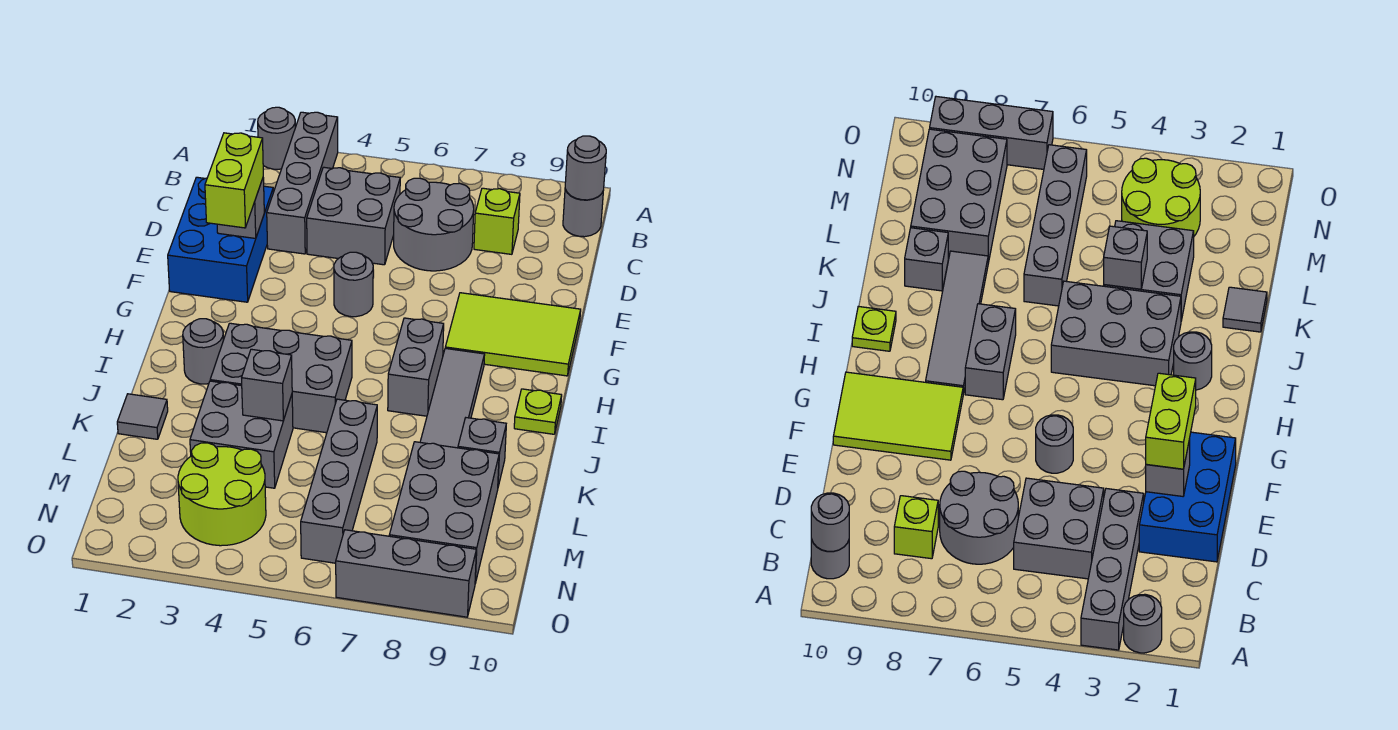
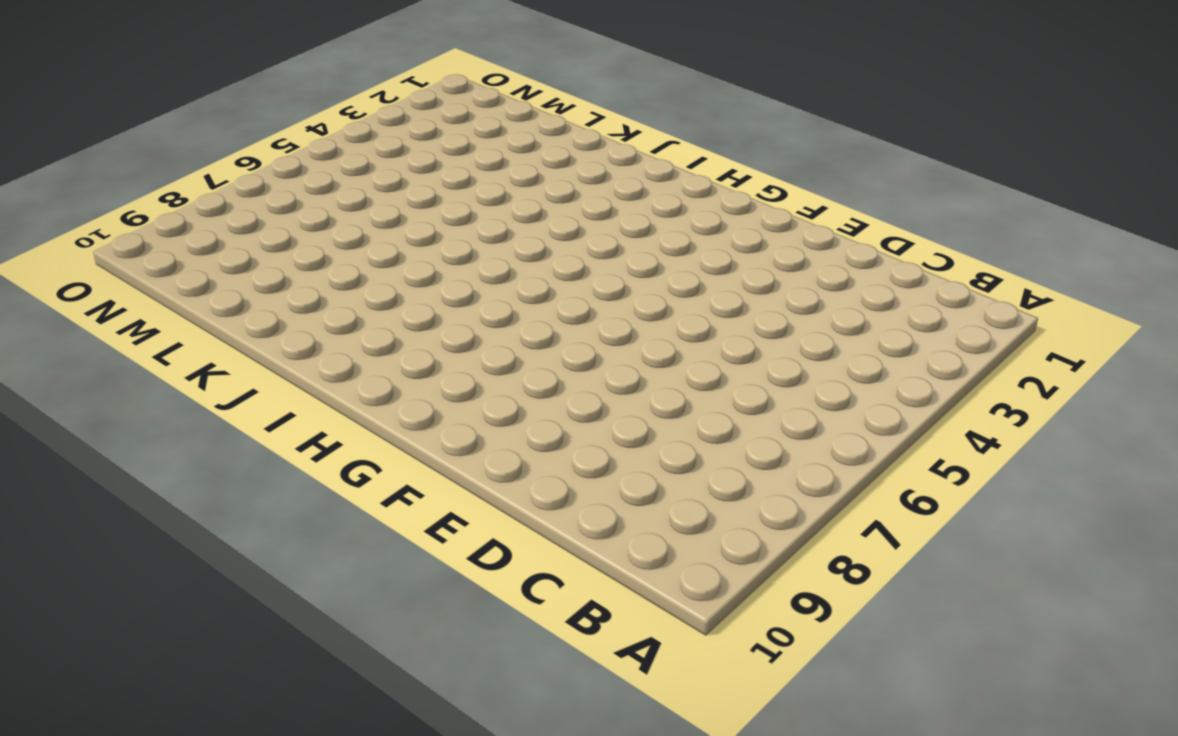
none -> grey round brick A2 level 1
none -> grey brick A3:D3 level 1
none -> grey round brick B10 level 1

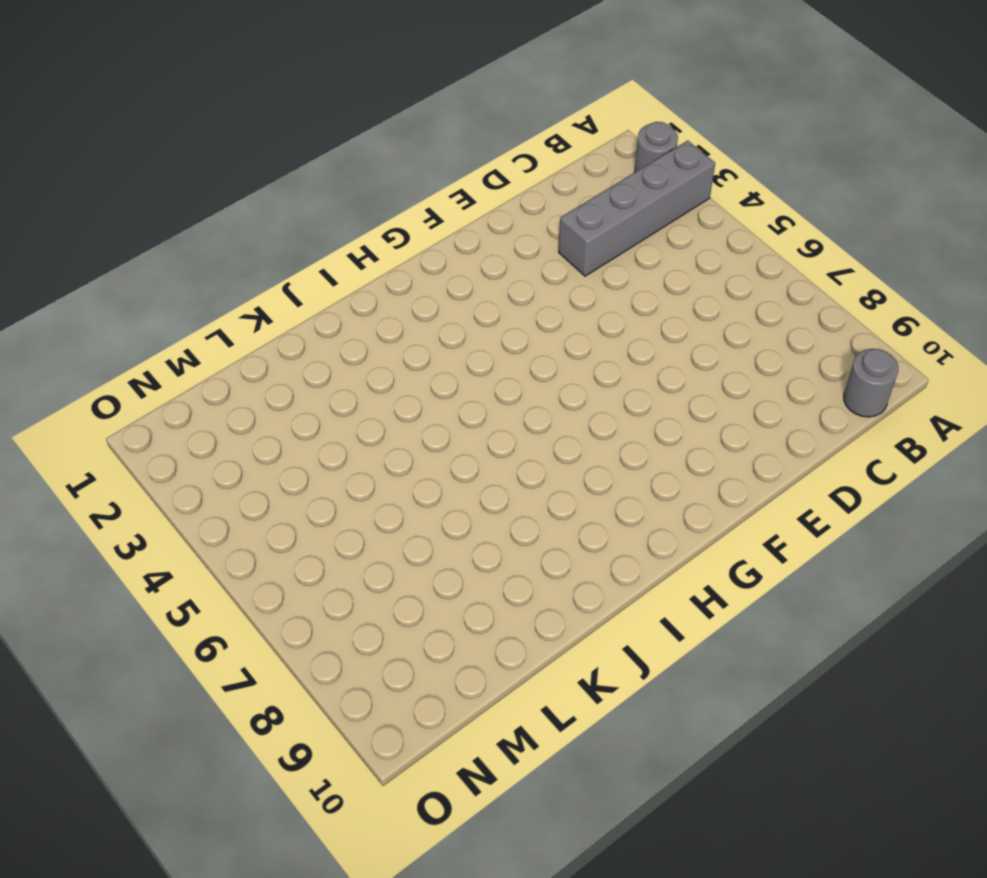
none -> grey brick C4:D5 level 1
none -> grey round brick C6:D7 level 1
none -> lime brick C8 level 1

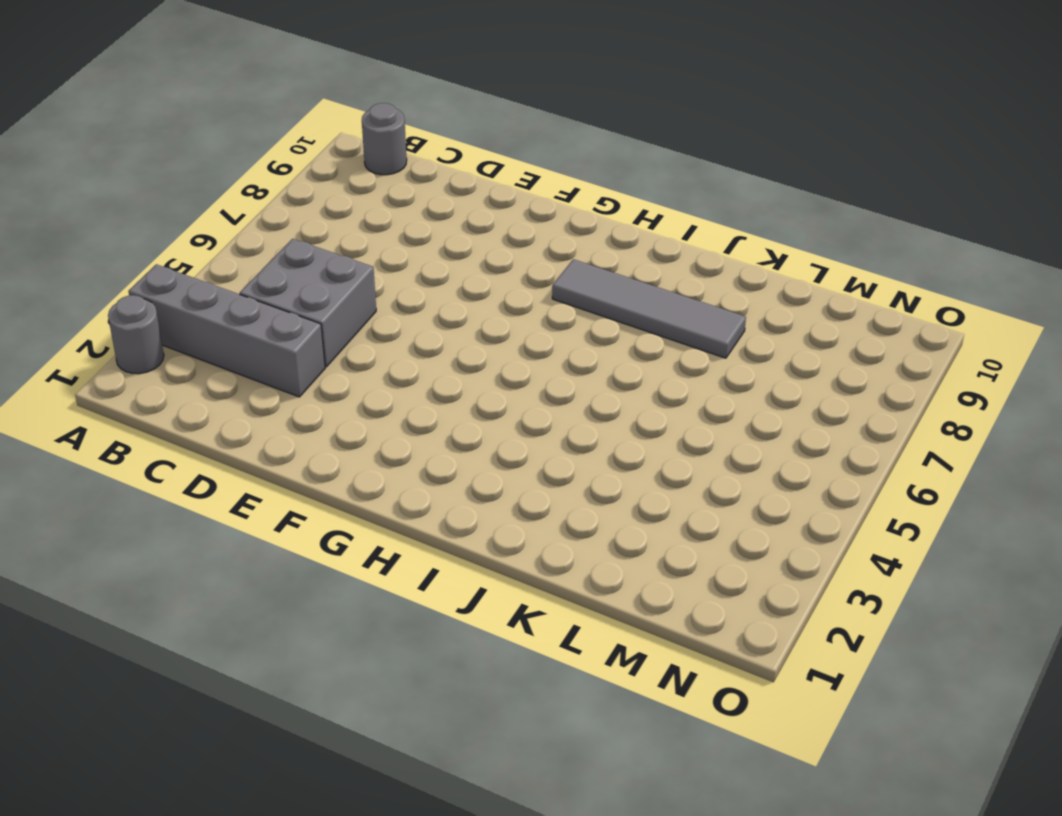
none -> grey round brick C6:D7 level 1
none -> lime brick C8 level 1
none -> blue brick D1:F2 level 1

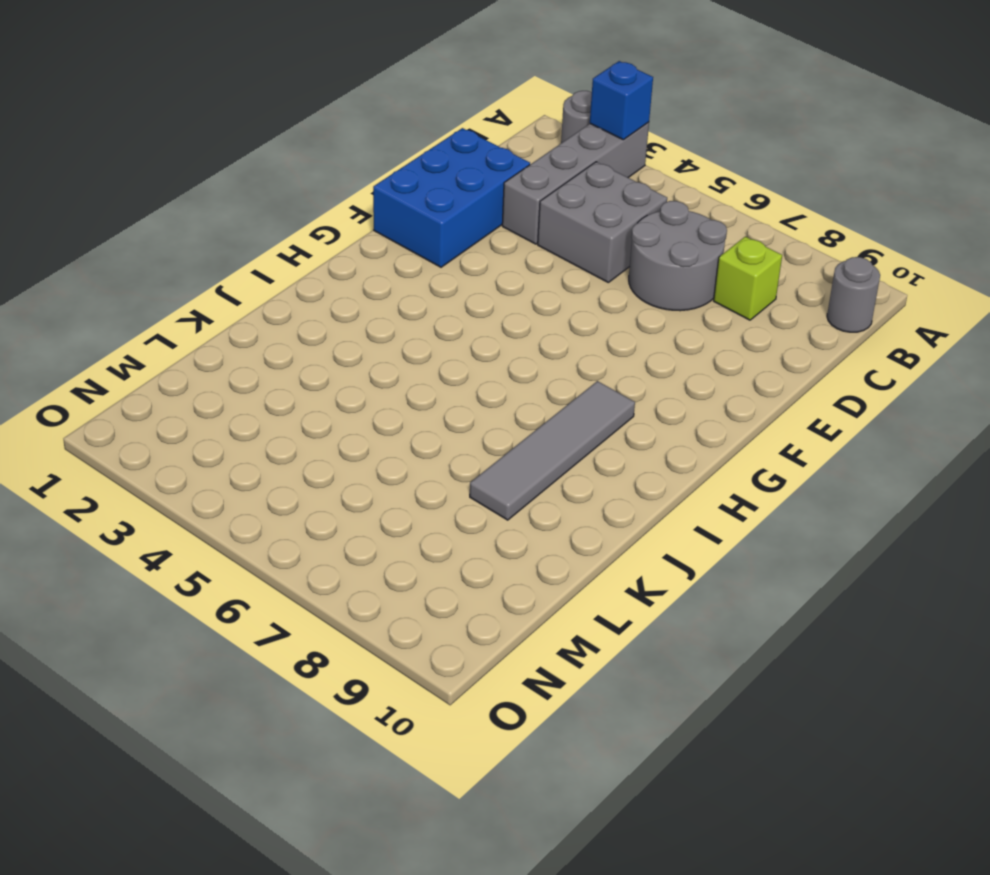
blue brick A3 level 2 -> none
none -> grey round brick F5 level 1
none -> lime tile F8:G10 level 1
none -> grey brick H7:I7 level 1

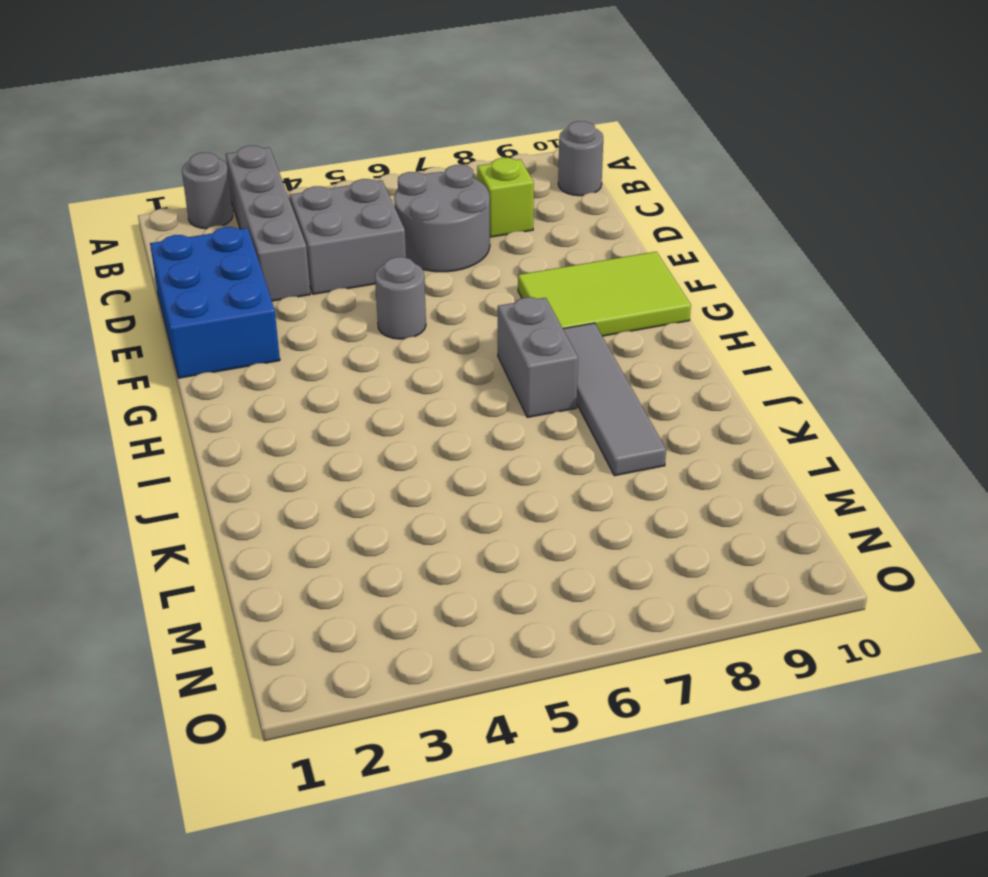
none -> grey round brick I2 level 1
none -> grey brick I3:J5 level 1
none -> lime plate I10 level 1

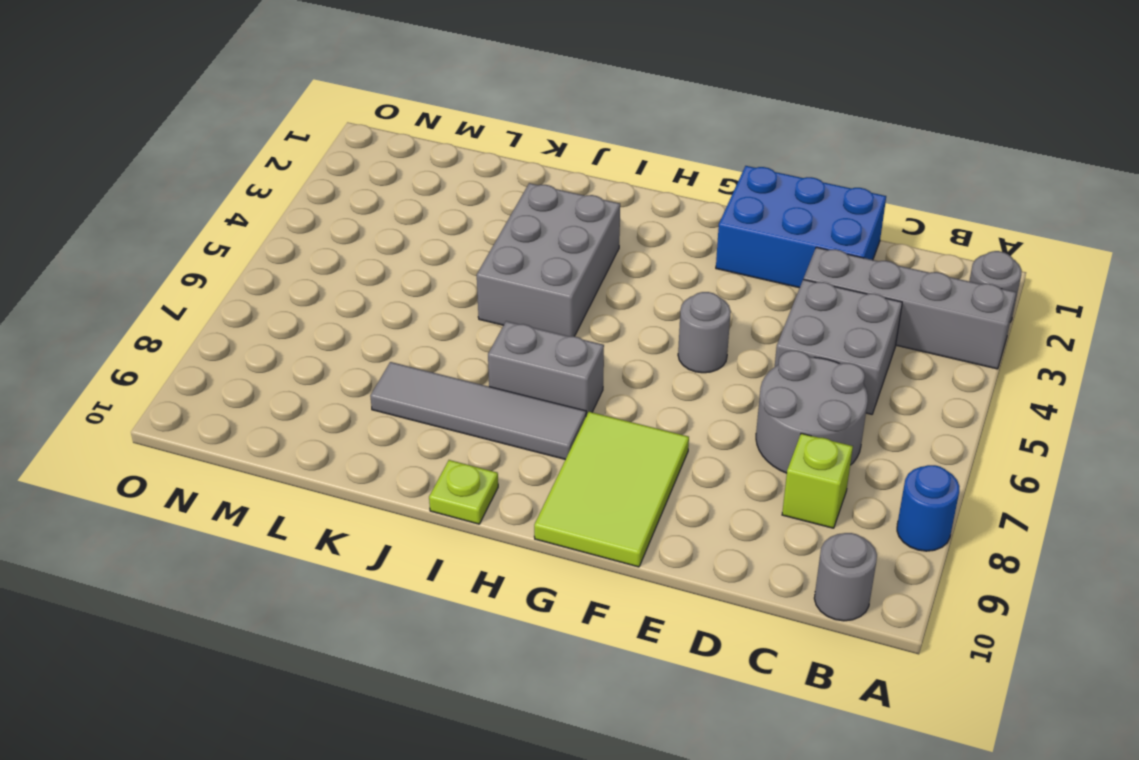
blue round brick A8 level 1 -> none
none -> grey round brick I2 level 1
none -> grey tile K1 level 1
none -> grey brick K3:L4 level 1

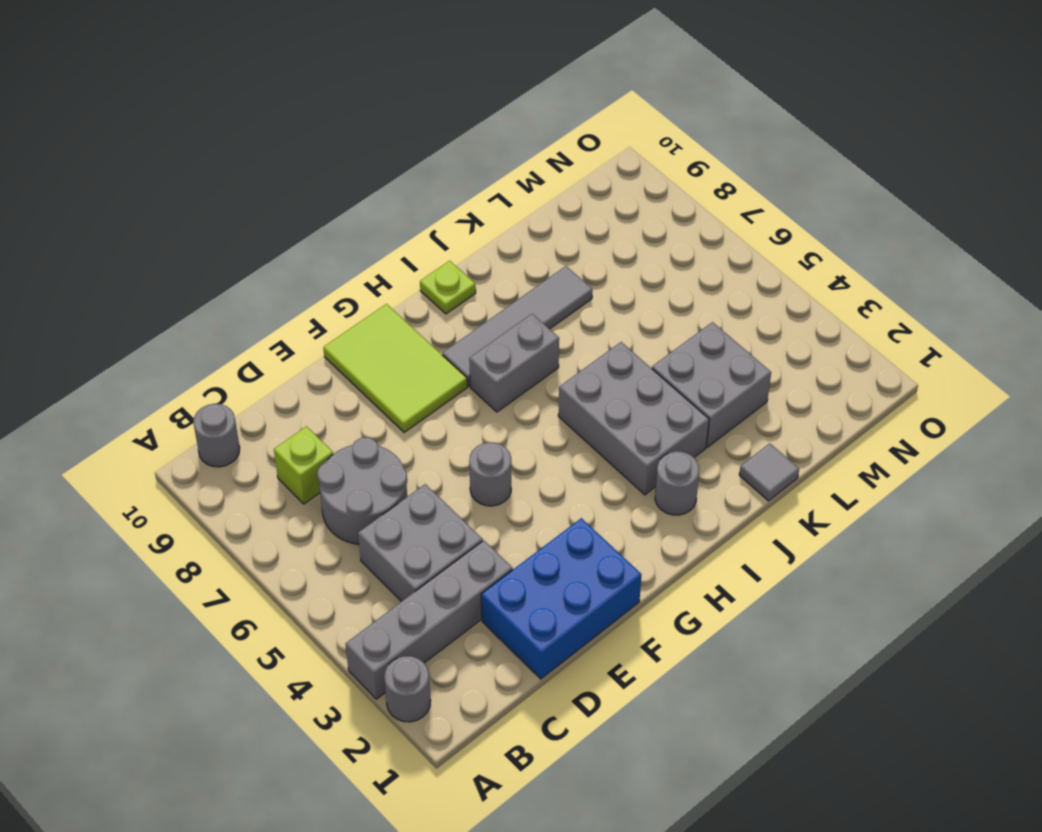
none -> grey brick K6:N6 level 1
none -> grey brick K9 level 1
none -> grey brick L8:N9 level 1

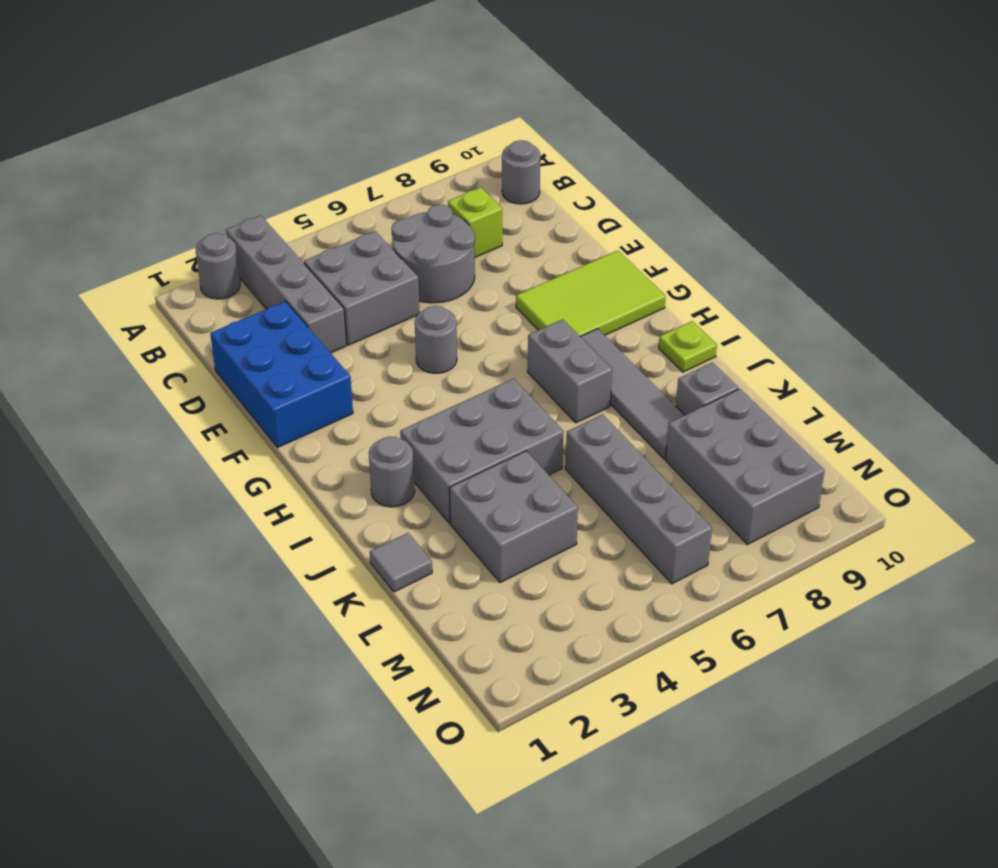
none -> lime round brick M3:N4 level 1
none -> grey brick O7:O9 level 1
none -> grey round brick B10 level 2

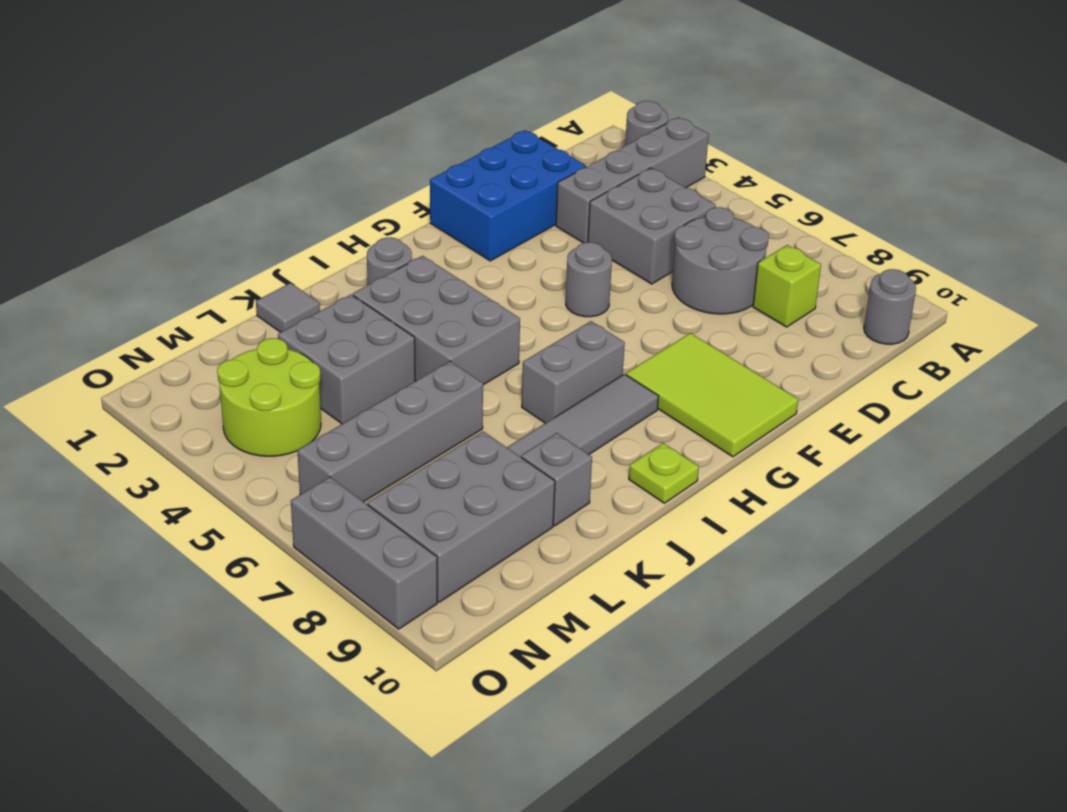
none -> grey round brick B10 level 2
none -> grey brick E2 level 2
none -> grey brick K4 level 2

